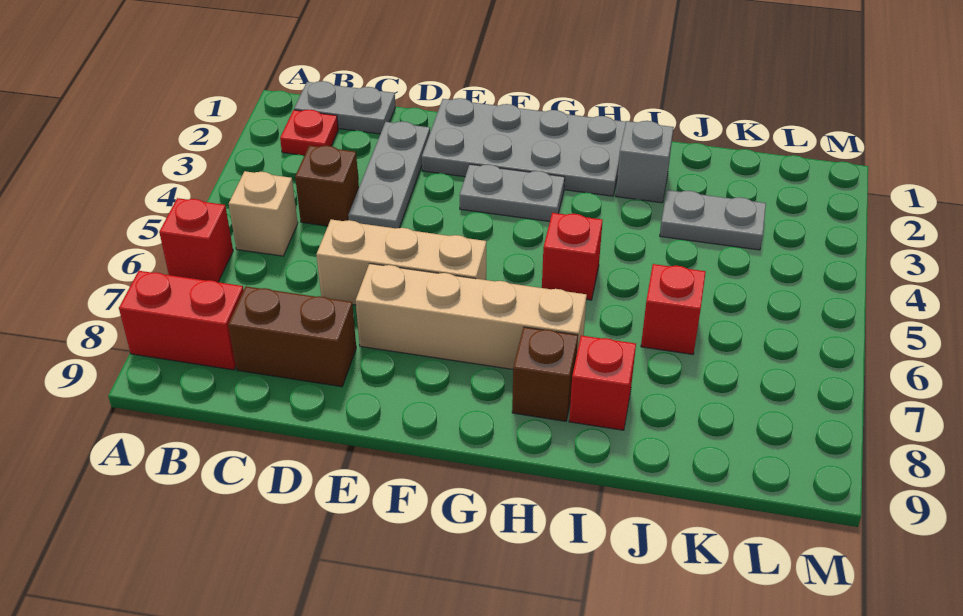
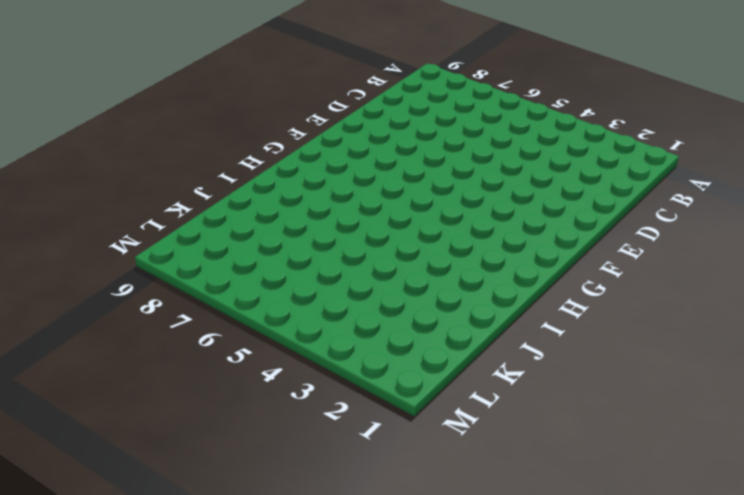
none -> red brick A6 level 1
none -> red brick A8:B8 level 1
none -> grey plate B1:C1 level 1

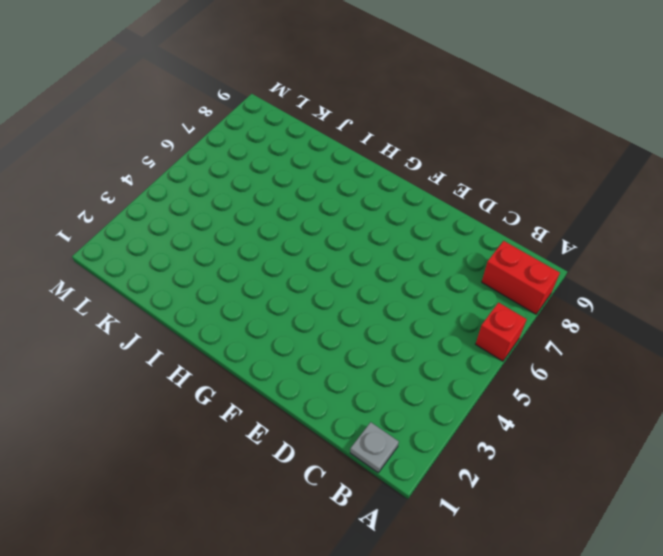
grey plate B1 level 1 -> grey plate B1:C1 level 1
none -> red plate B2 level 1
none -> tan brick B5 level 1
none -> brown brick C4 level 1

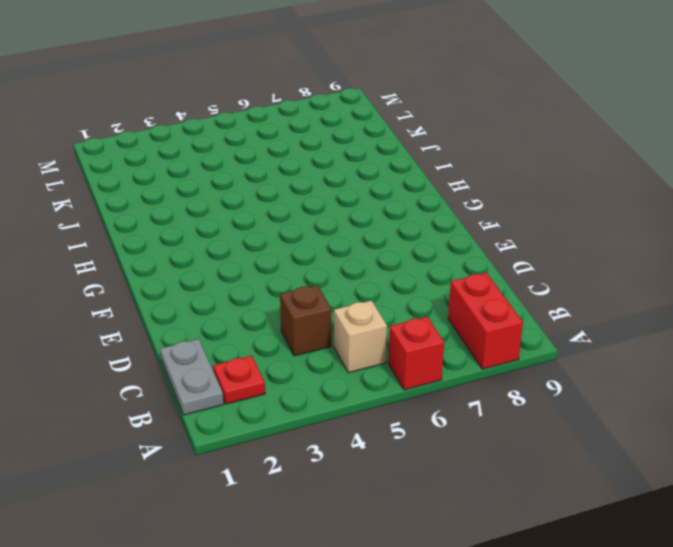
none -> brown brick C8:D8 level 1
none -> grey plate D2:D4 level 1
none -> tan brick D6:F6 level 1

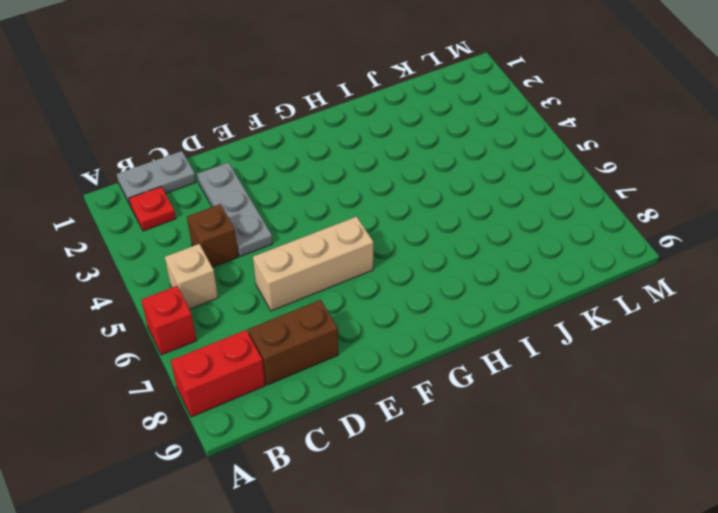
none -> grey plate E1:H2 level 1
none -> tan brick E7:H7 level 1
none -> grey plate F3:G3 level 1

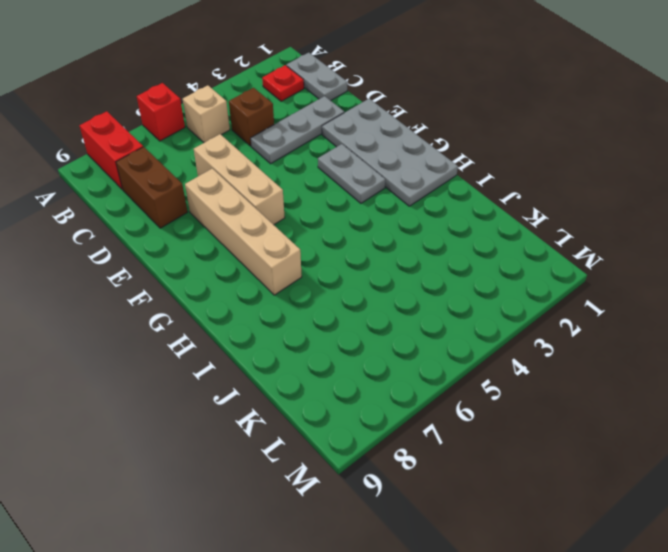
none -> red brick H5 level 1
none -> brown brick H8 level 1
none -> grey brick I2 level 1

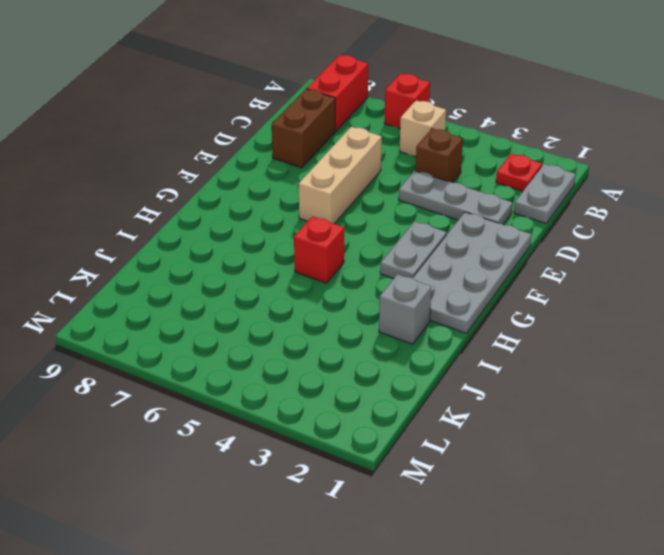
none -> tan brick E7:H7 level 1
none -> brown brick H8 level 1
none -> red brick I8 level 1

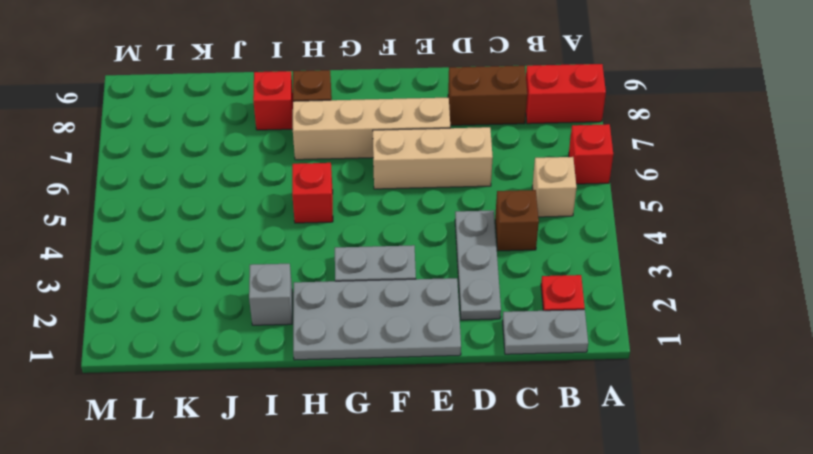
none -> grey plate J3:K3 level 1
none -> red brick J6 level 1

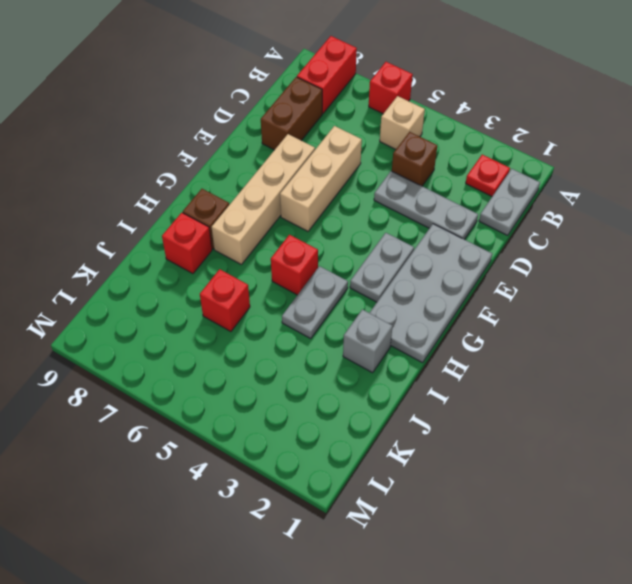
grey plate H4:I4 level 1 -> grey plate J3:K3 level 1

